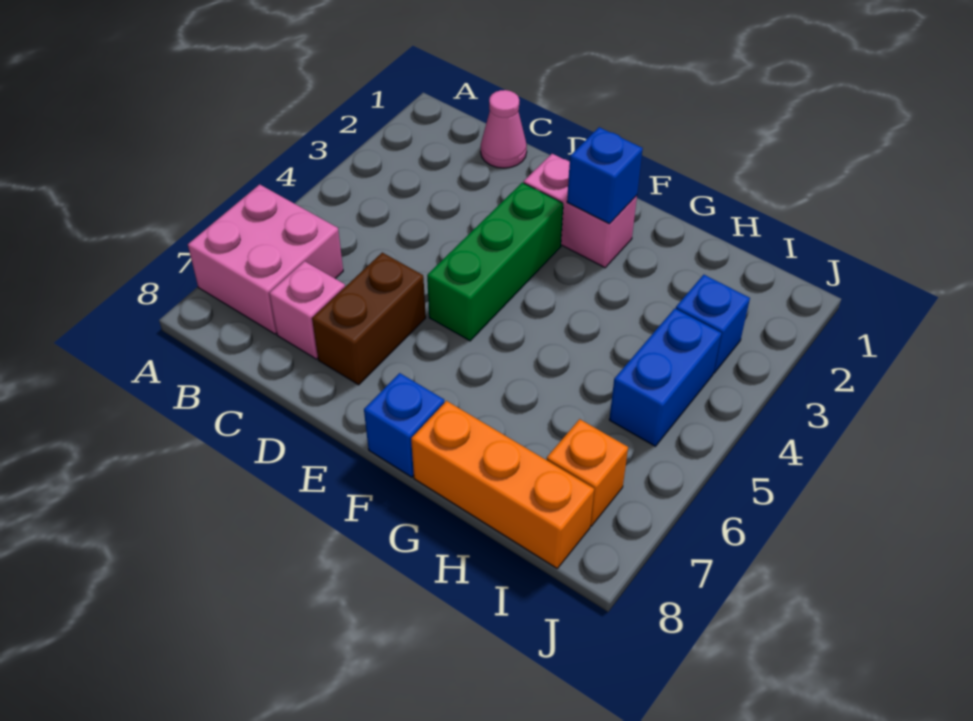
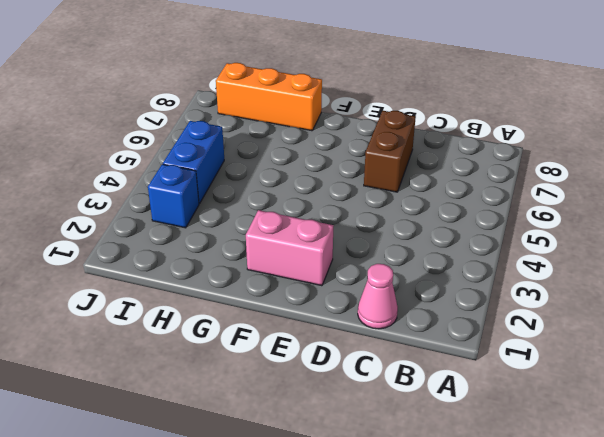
none -> pink brick A6:B7 level 1
none -> pink brick C7 level 1
none -> green brick E3:E5 level 1

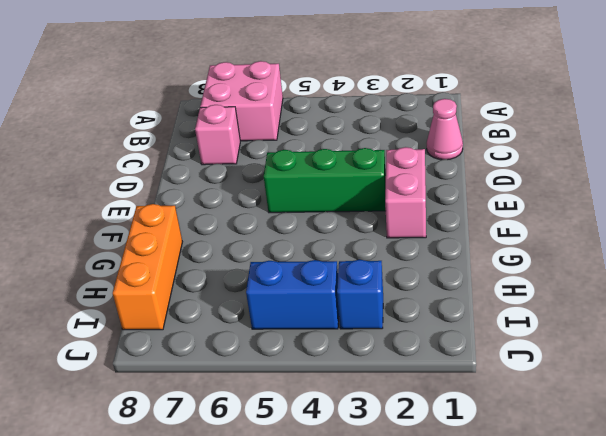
none -> brown brick D6:D7 level 1
none -> blue brick F8 level 1
none -> orange brick I7 level 1

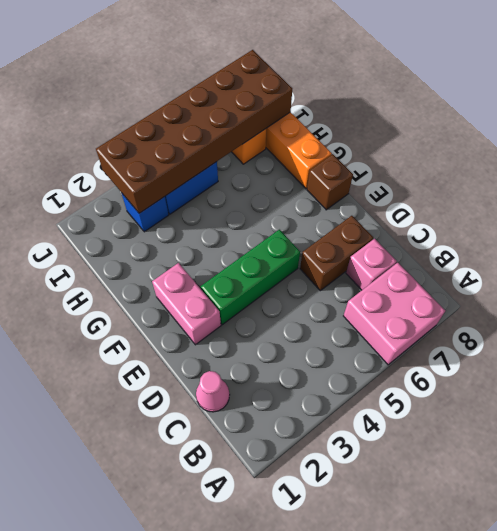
brown brick F8 level 1 -> blue brick F8 level 1
brown brick I3:J8 level 2 -> none
none -> blue brick F2 level 2

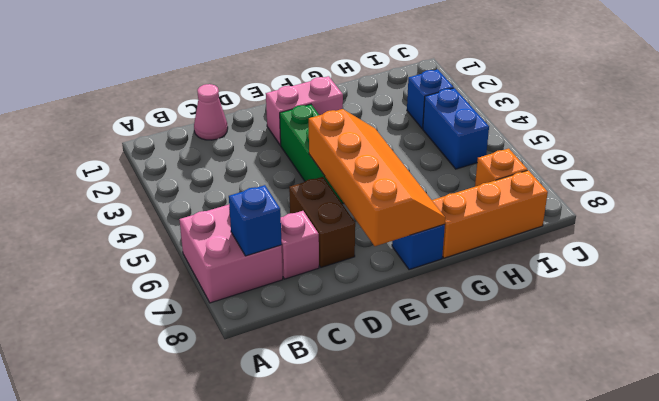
blue brick B7 level 2 -> blue brick F2 level 2
orange slope E5:F8 level 2 top E -> none

